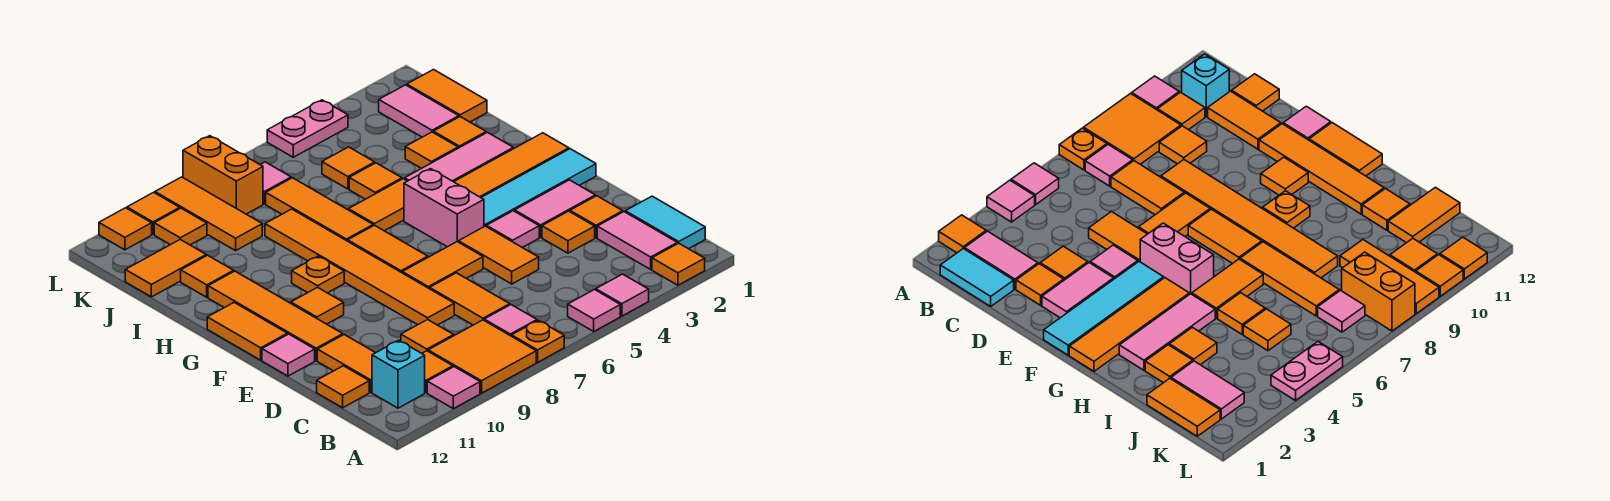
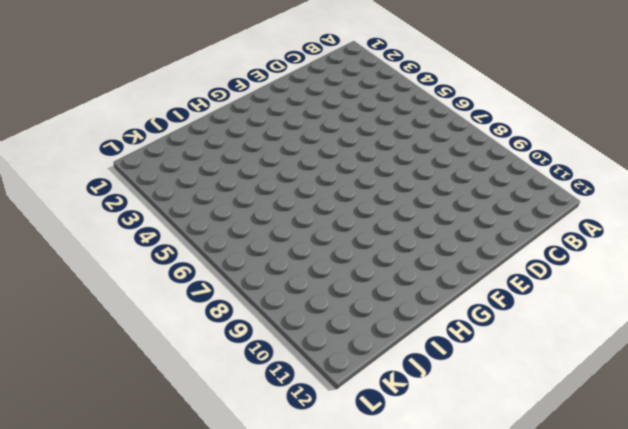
none -> orange tile A2 level 1
none -> pink tile A4 level 1
none -> pink tile A5 level 1
none -> orange plate A7 level 1

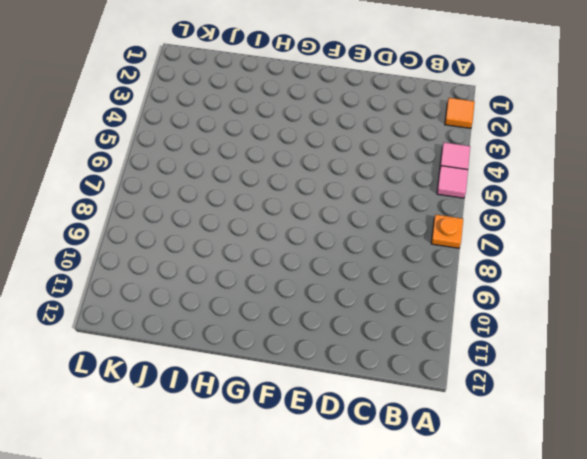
none -> orange tile A8:B9 level 1
none -> pink tile A10 level 1
none -> cyan tile B1:C1 level 1
none -> pink tile B2:C2 level 1

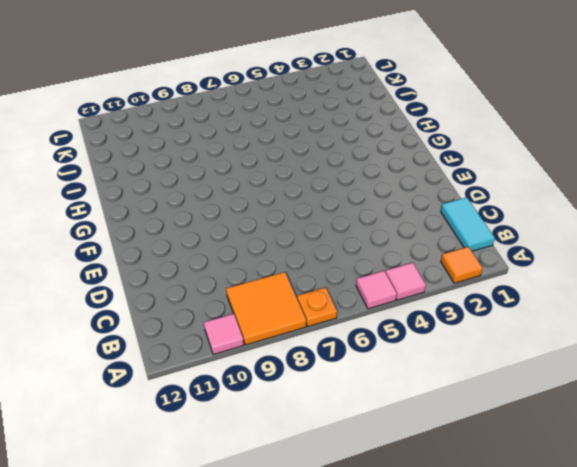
none -> pink tile B2:C2 level 1
none -> pink tile B7 level 1
none -> orange tile B10 level 1
none -> cyan brick B11 level 1

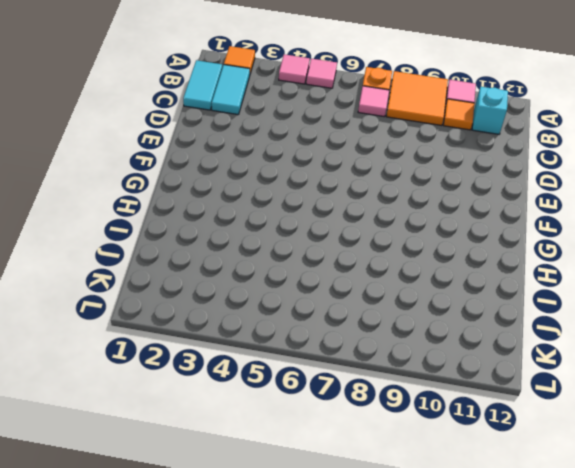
cyan tile B2:C2 level 1 -> pink tile B2:C2 level 1
none -> orange tile C7:D7 level 1
none -> orange tile C9 level 1
none -> orange tile C11:D11 level 1
none -> orange tile C12 level 1

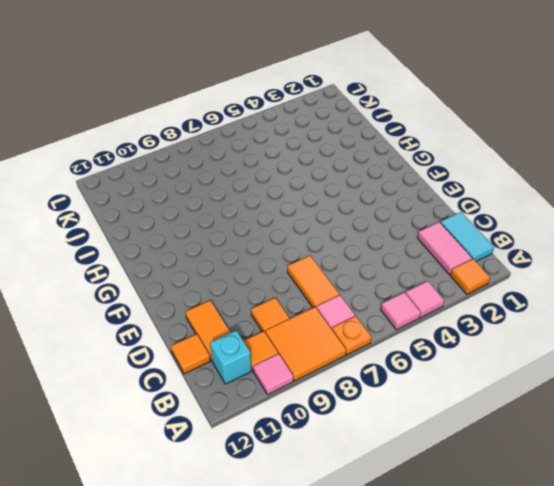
none -> orange tile D2 level 1
none -> orange tile D3 level 1
none -> orange tile D5:E5 level 1
none -> orange tile D8:I8 level 1

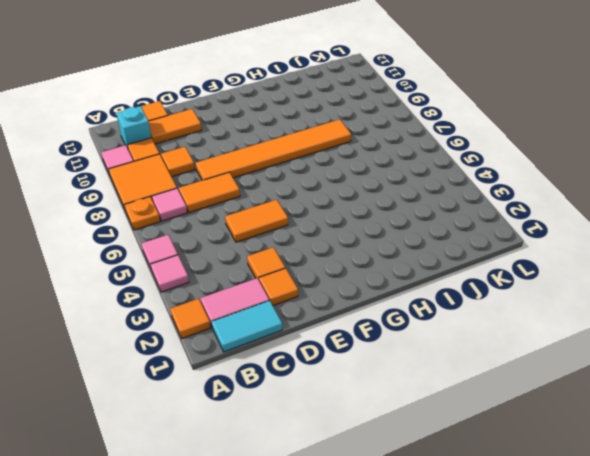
none -> pink tile E2:E3 level 1
none -> pink tile E4 level 1
none -> orange tile E6:E7 level 1
none -> orange tile E11:H11 level 1

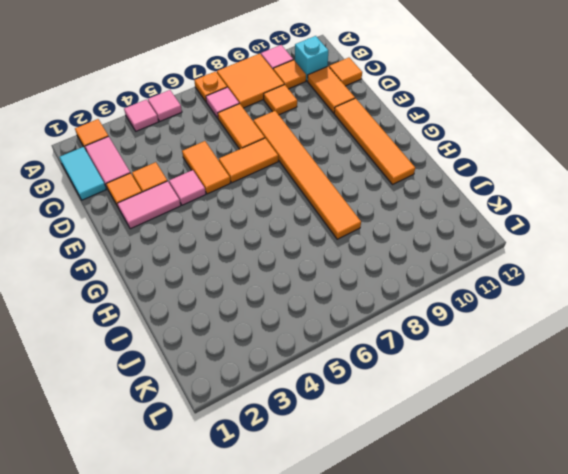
none -> pink tile E12 level 1
none -> cyan tile F1:F4 level 1
none -> pink brick F5:G5 level 1
none -> orange tile F7:G7 level 1

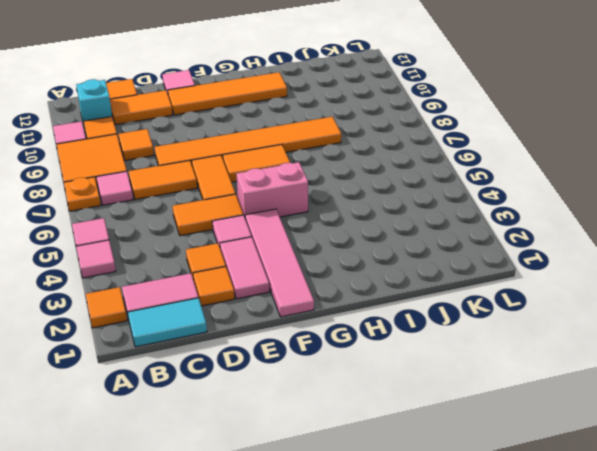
pink tile F1:F4 level 1 -> cyan tile F1:F4 level 1
none -> orange tile F10 level 1
none -> orange tile F12:G12 level 1
none -> orange tile G1:G4 level 1
none -> orange plate G9 level 1

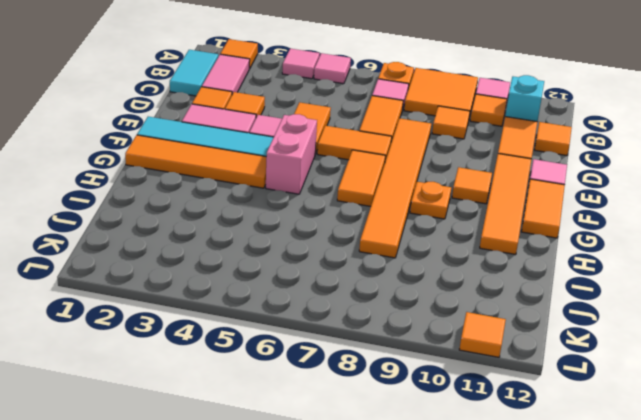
none -> pink tile H2:H4 level 1
none -> orange tile H5:H6 level 1
none -> orange tile H7:J7 level 1
none -> orange tile I2 level 1

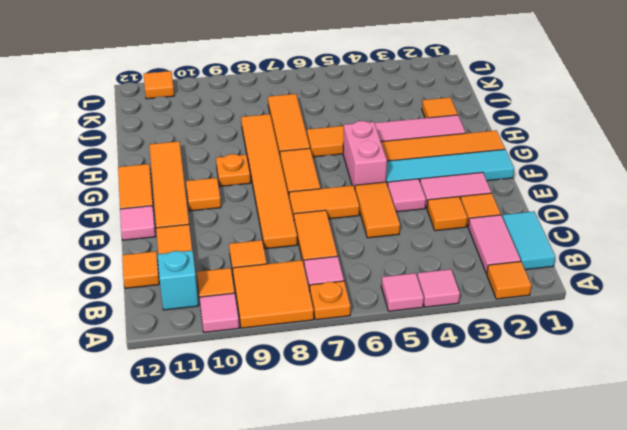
none -> orange tile I3 level 1
none -> orange tile I5 level 1
none -> orange tile I11 level 1
none -> orange tile J1:K1 level 1

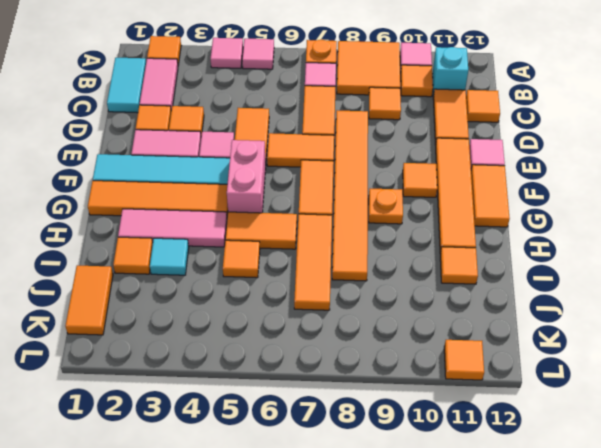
cyan tile I3 level 1 -> orange tile I3 level 1
none -> pink tile J2:K2 level 1
none -> orange tile J5 level 1
none -> orange tile J9:L9 level 1
none -> orange tile J11:J12 level 1

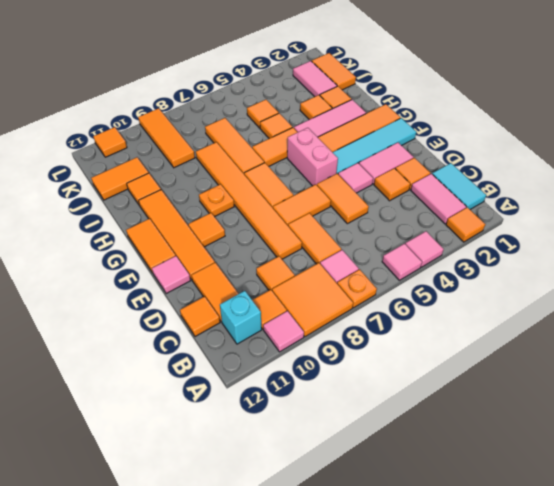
none -> pink tile K7 level 1
none -> orange brick K8:L8 level 1
none -> orange tile K10 level 1
none -> pink plate L4:L5 level 1

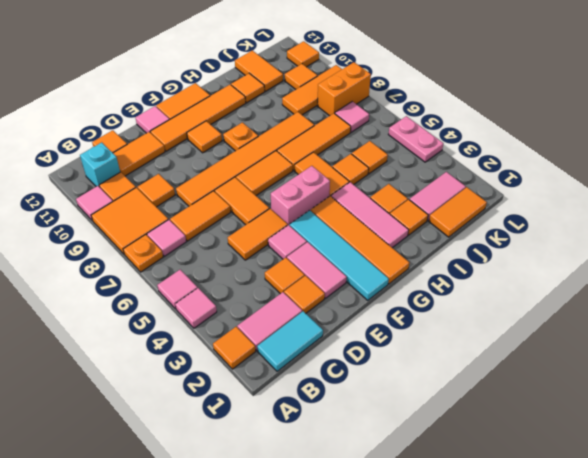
none -> orange tile L10 level 1

